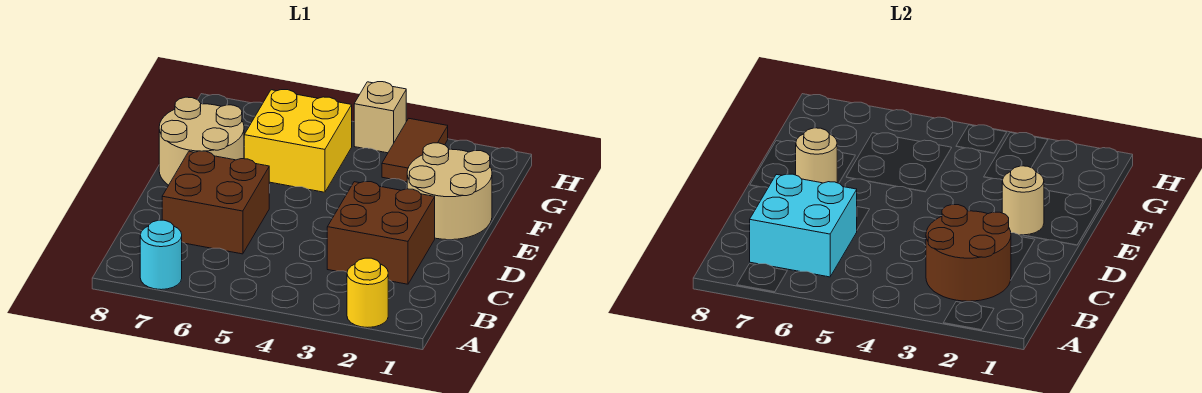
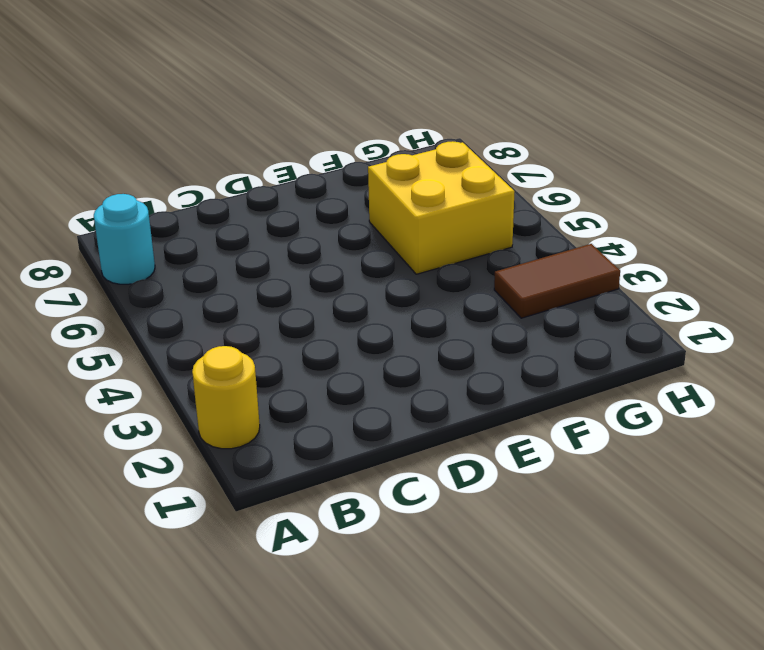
none -> brown brick C2:D3 level 1
none -> brown brick C6:D7 level 1
none -> tan round brick E1:F2 level 1

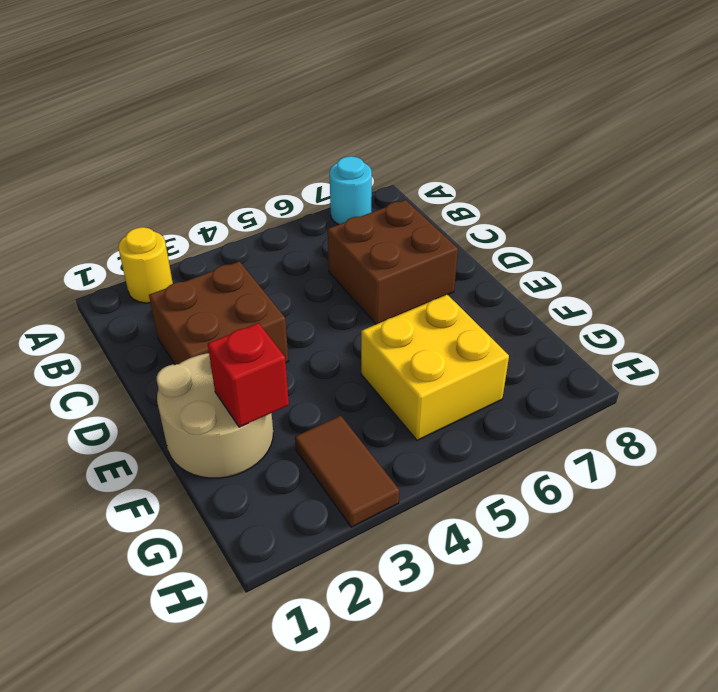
red brick F2 level 2 -> none
none -> tan round brick E7:F8 level 1
none -> tan brick H4 level 1
none -> brown round brick B2:C3 level 2

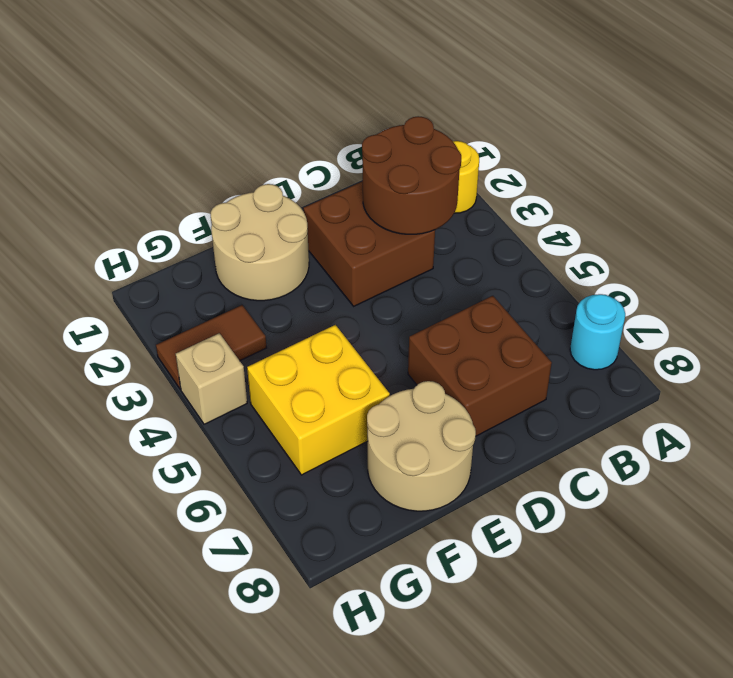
none -> cyan brick B6:C7 level 2
none -> tan round brick E2 level 2
none -> tan round brick E7 level 2

